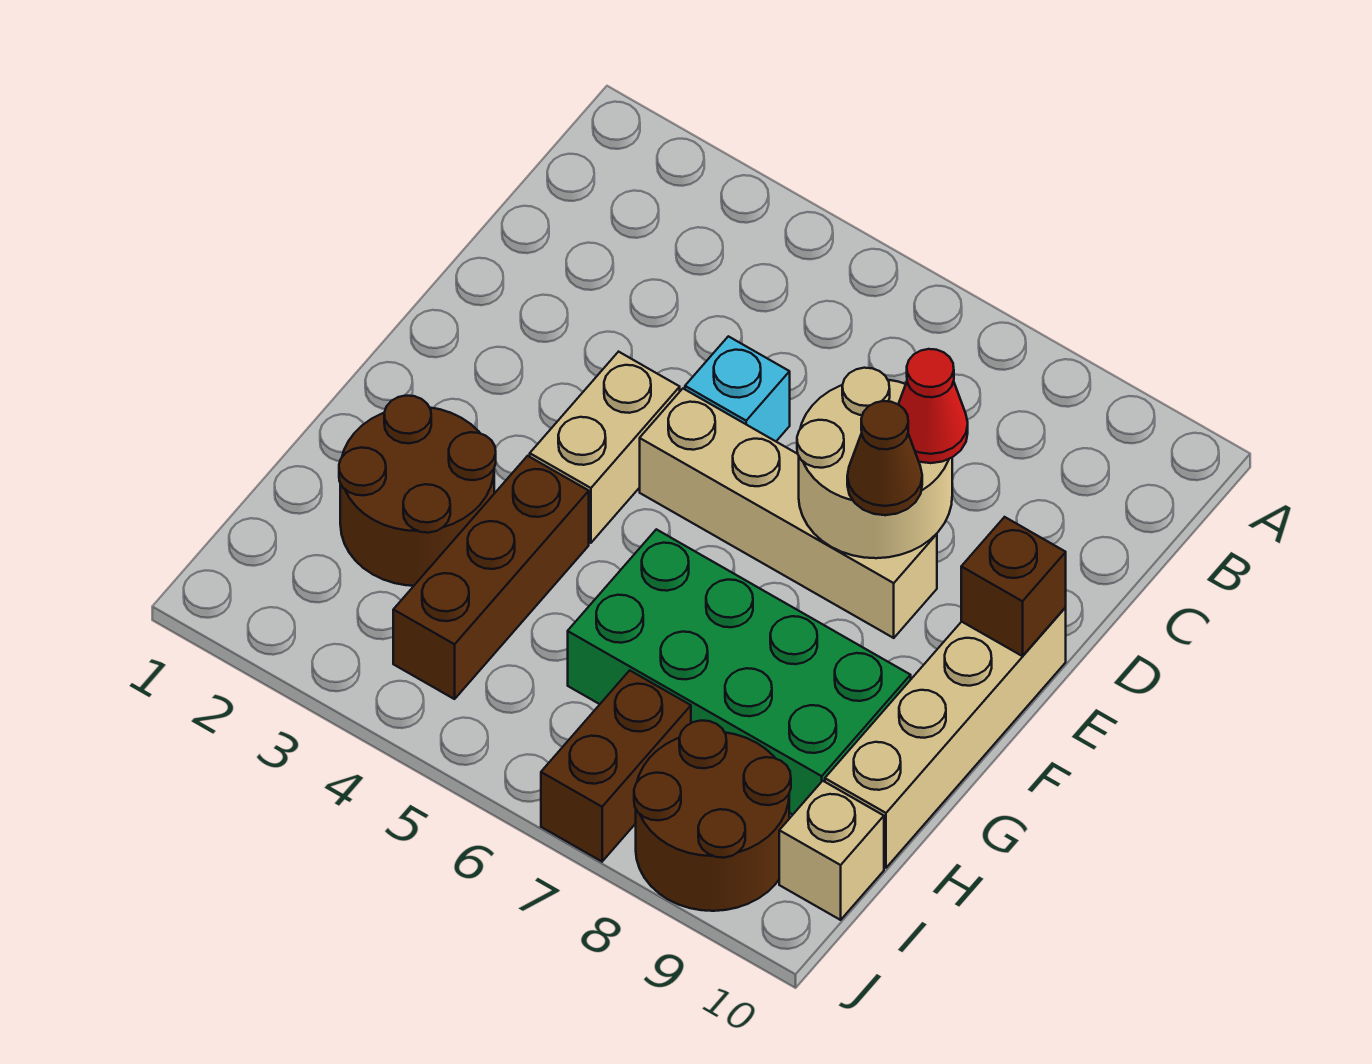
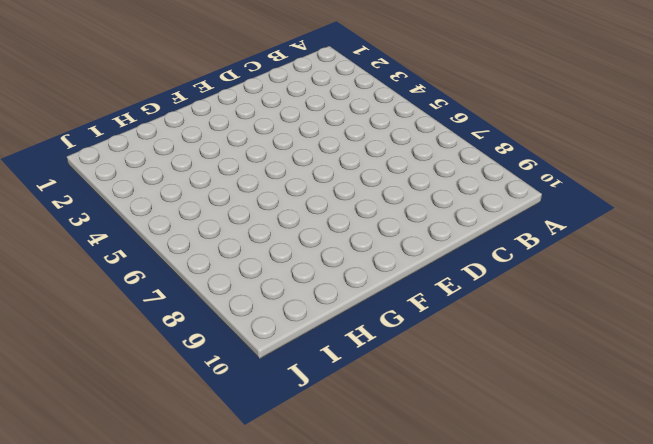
none -> cyan brick D5 level 1
none -> tan brick E4:F4 level 1
none -> tan brick E5:E8 level 1

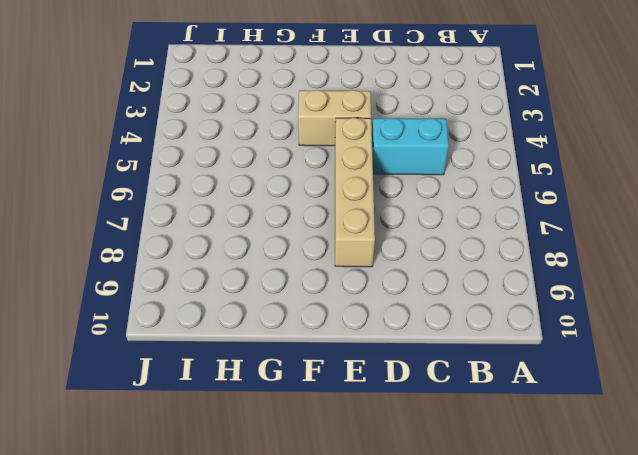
cyan brick C5:D5 level 1 -> cyan brick D5 level 1
none -> tan brick E10:H10 level 1
none -> brown round brick G2:H3 level 1
none -> brown brick G4:I4 level 1

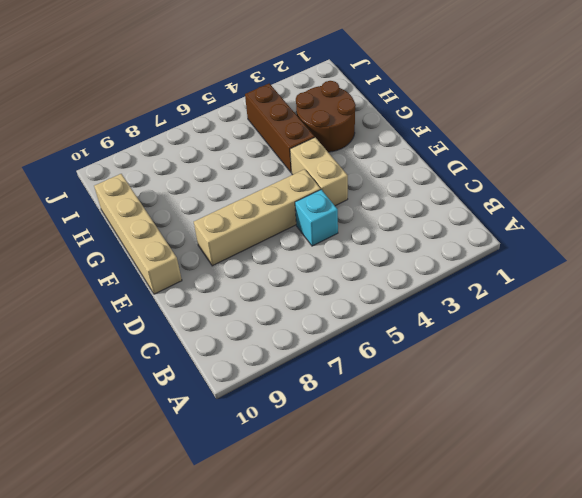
none -> green brick G6:H9 level 1
none -> brown brick I7:J7 level 1
none -> brown round brick I8:J9 level 1

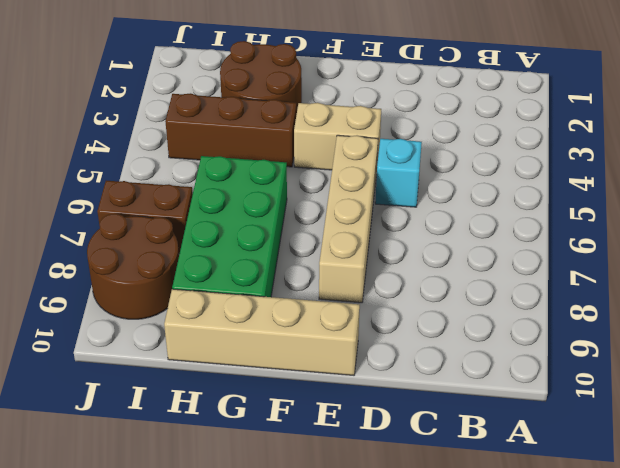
none -> tan brick I10 level 1
none -> tan round brick D7:E8 level 2
none -> brown brick E10 level 2

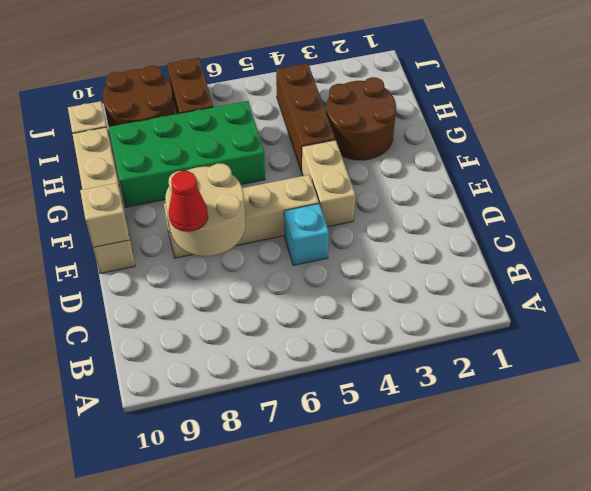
tan brick E10 level 2 -> brown brick E10 level 2
none -> brown cone E8 level 3

